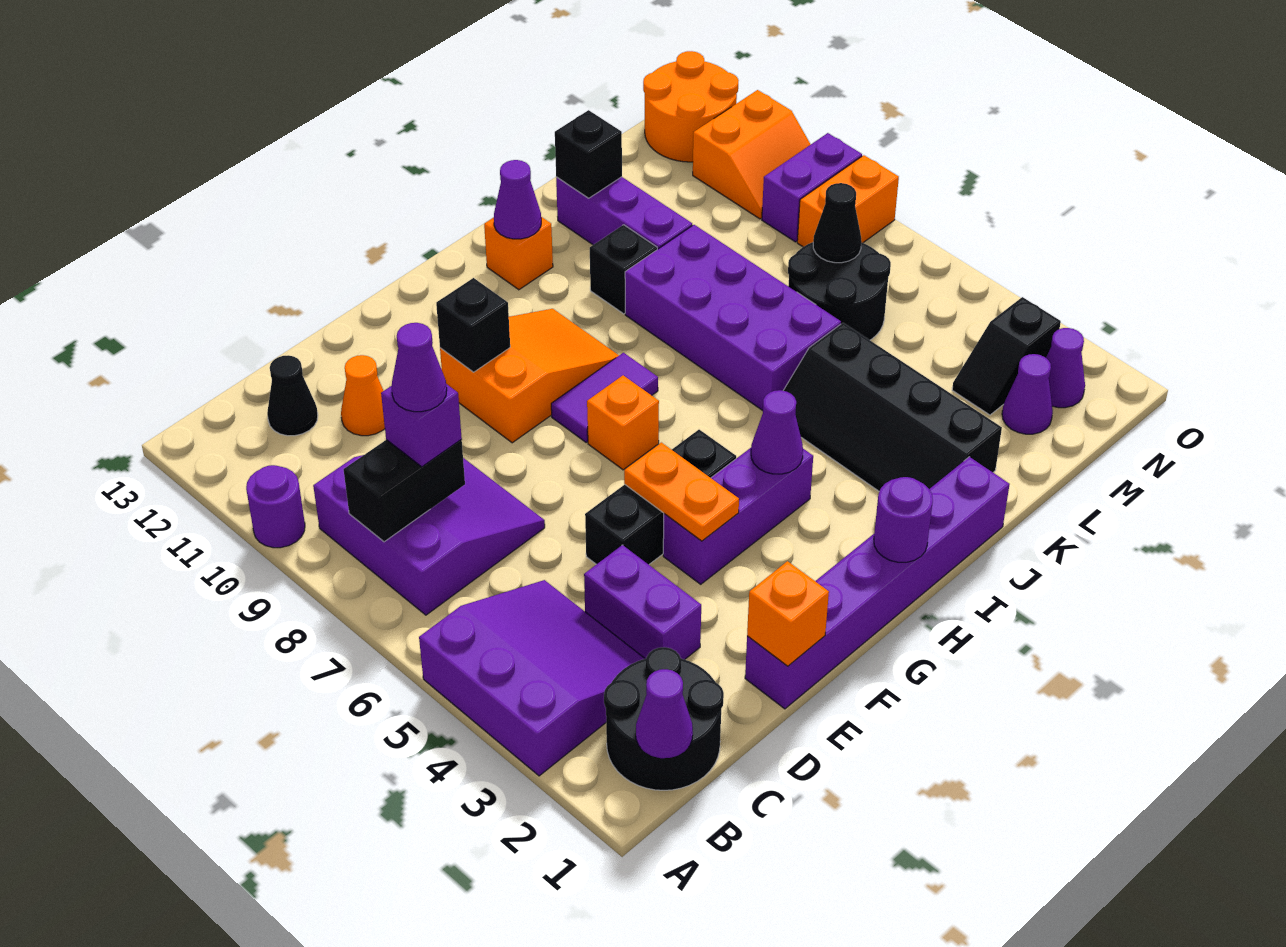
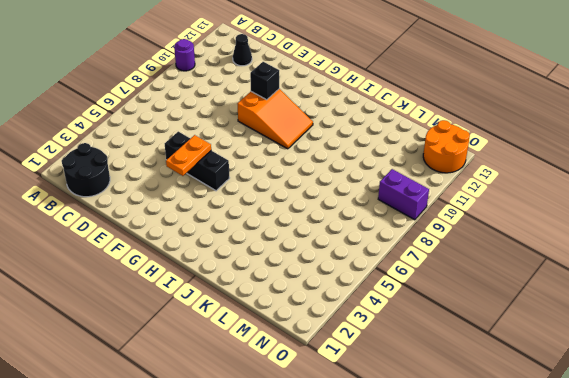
none -> purple slope A3:C5 level 1 top A
none -> purple slope B7:D9 level 1 top B
none -> purple brick D3:D4 level 1
none -> orange cone D11 level 1

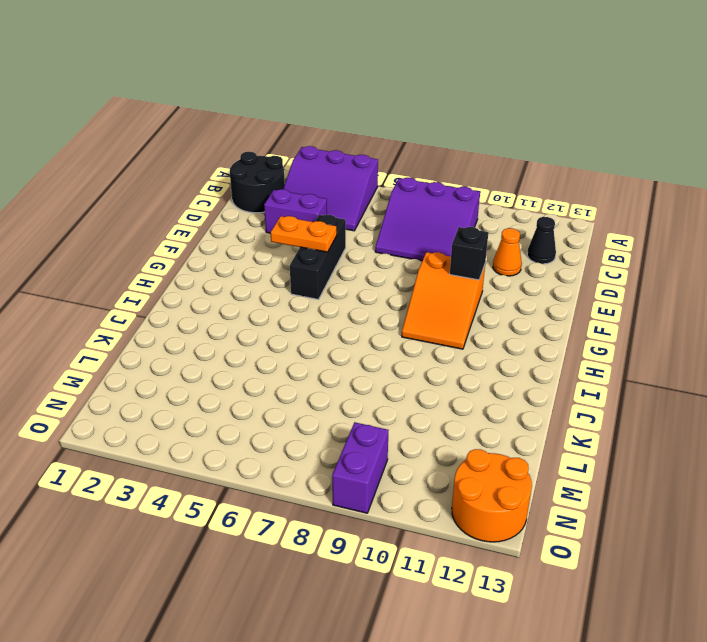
none -> purple round brick A10 level 1
none -> purple brick E1:J1 level 1
none -> purple brick F4:H4 level 1
none -> orange brick G7 level 1

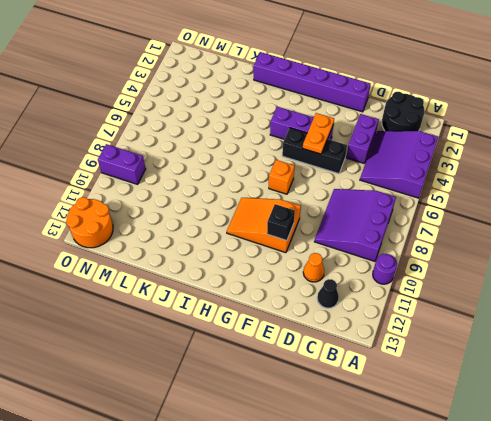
none -> purple tile G8:H8 level 1
none -> orange brick I12 level 1
none -> black slope J2:K5 level 1 top K
none -> purple brick J6:K9 level 1

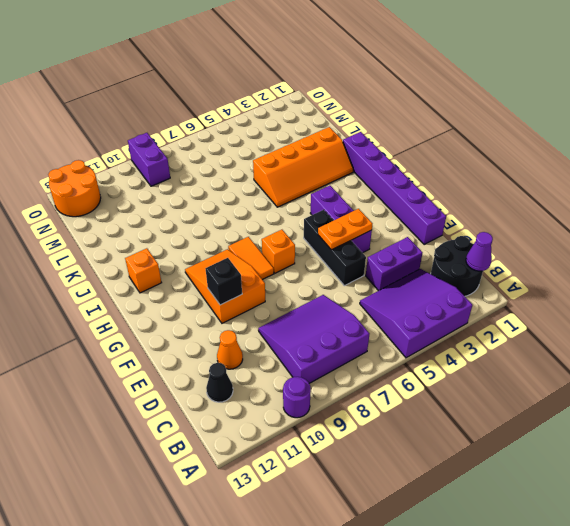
orange tile G8:H8 level 1 -> purple tile G8:H8 level 1
orange slope J2:K5 level 1 top K -> black slope J2:K5 level 1 top K
none -> purple brick J6:K9 level 1
none -> black brick J10 level 1
none -> purple brick K10:K12 level 1
none -> black round brick L6:M7 level 1

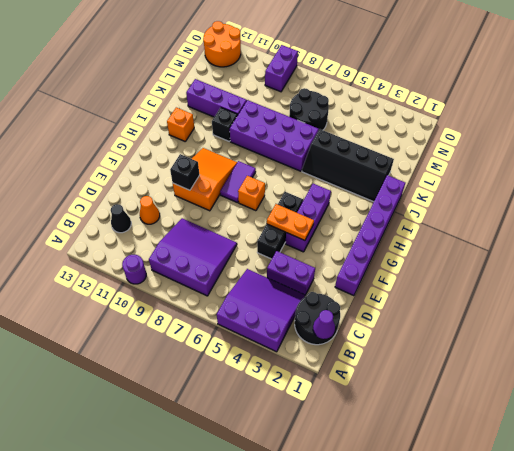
none -> purple cone M2 level 1
none -> black slope M3:N3 level 1 top N
none -> purple cone N2 level 1
none -> orange brick N8:O8 level 1

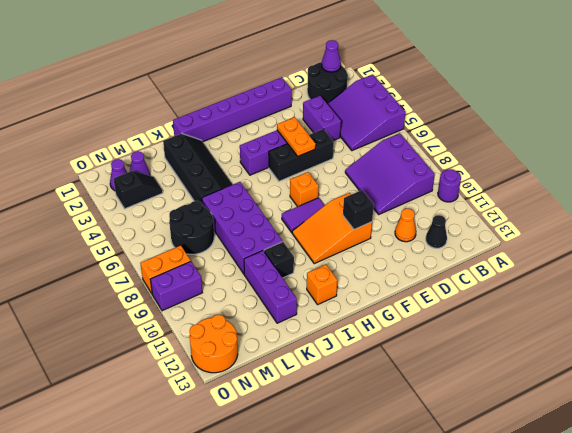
none -> orange slope N10:O11 level 1 top 11
none -> black brick B8:C8 level 2
none -> orange brick E1 level 2
none -> purple round brick H1 level 2

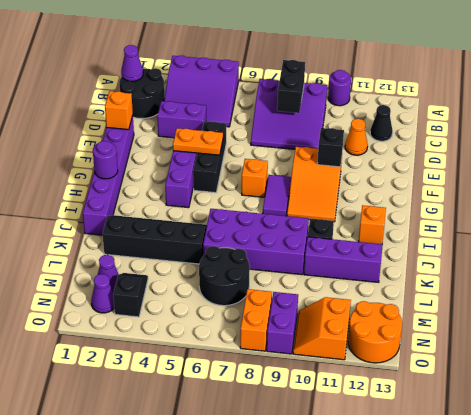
none -> purple cone H4 level 2
none -> purple cone I12 level 2
none -> black brick K12 level 2
none -> black cone M7 level 2

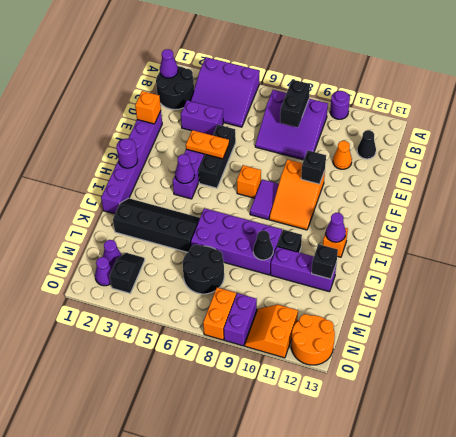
black cone K9 level 2 -> black cone M7 level 2
none -> purple brick C8 level 3
none -> purple cone C8 level 4

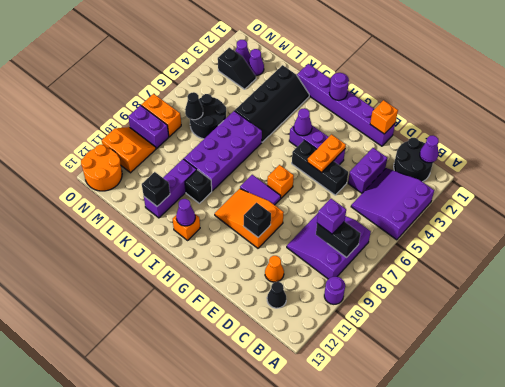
none -> purple cone C8 level 4

